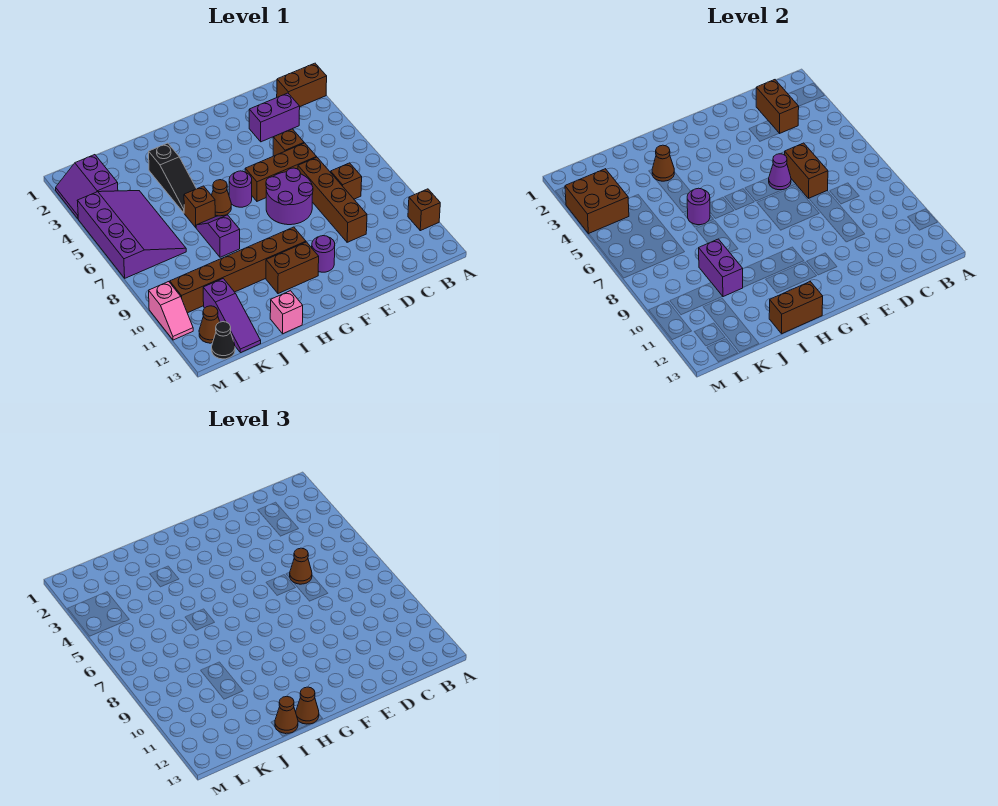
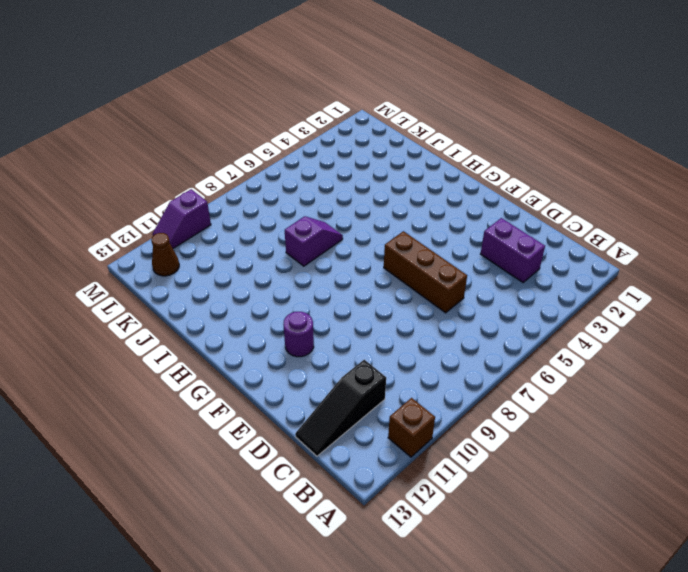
black slope C11:C13 level 1 top 11 -> black slope I3:I5 level 1 top 3
purple slope M10:M11 level 1 top 10 -> pink slope M10:M11 level 1 top 10
none -> brown brick A2:B2 level 1
none -> brown brick C8 level 1
none -> brown brick D5 level 1
none -> brown brick D7:D10 level 1

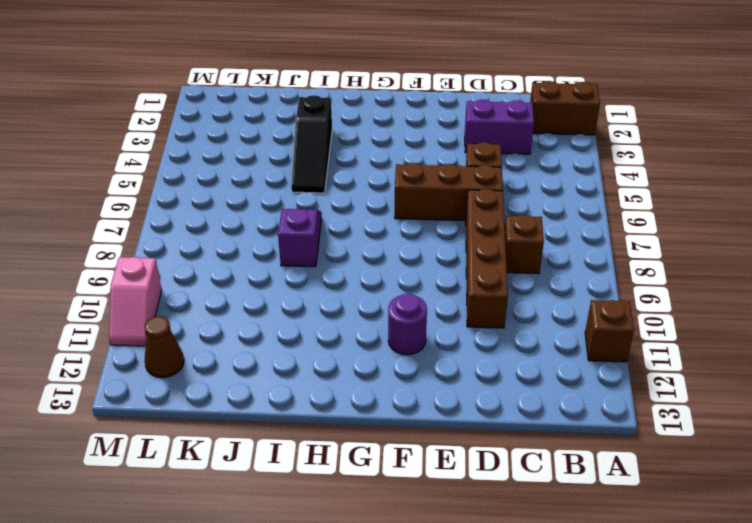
none -> purple round brick E7:F8 level 1
none -> purple round brick G6 level 1
none -> brown brick G10:L10 level 1
none -> brown brick G11:H11 level 1

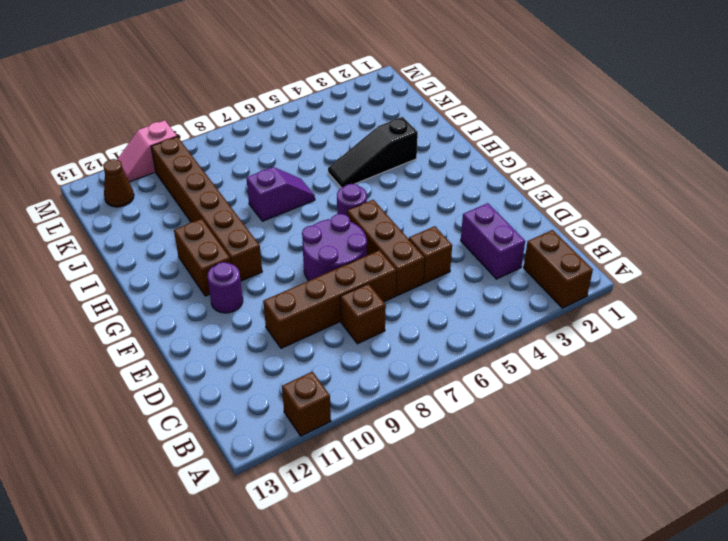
none -> brown cone H6 level 1
none -> brown brick I6 level 1
none -> pink brick I13 level 1
none -> purple slope K4:M7 level 1 top M

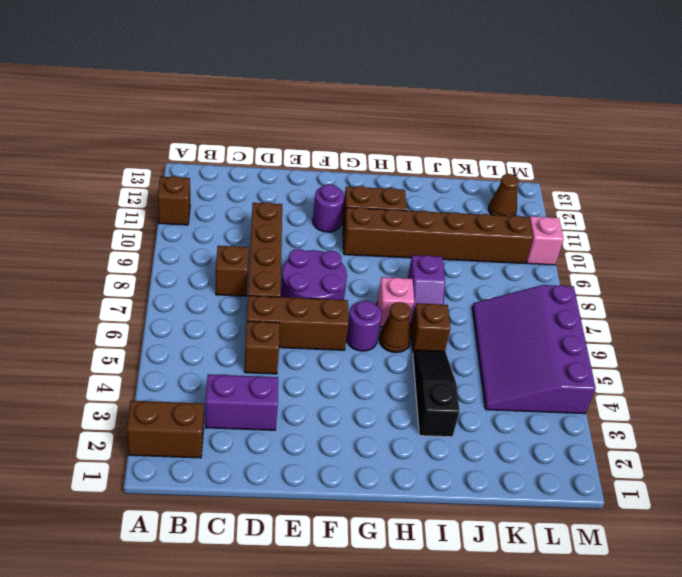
pink brick H7 level 1 -> pink brick I13 level 1
none -> purple slope K11:K13 level 1 top 11
none -> purple slope L2:M3 level 1 top L
none -> black cone L13 level 1
none -> brown brick C2:C3 level 2

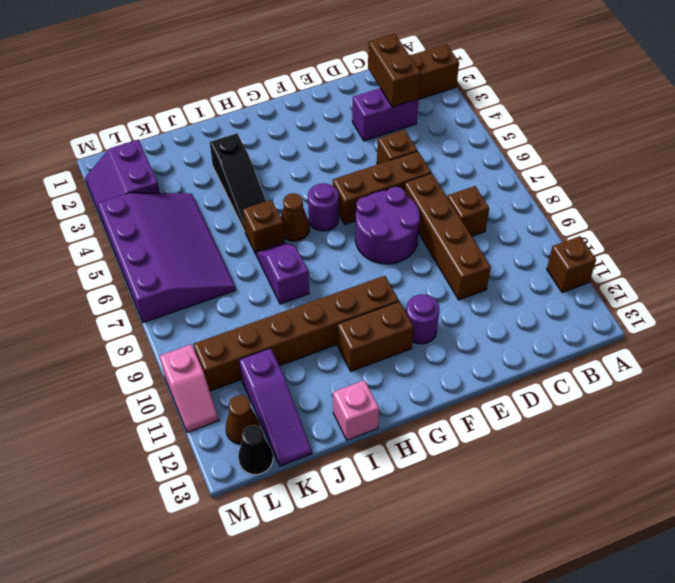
none -> brown brick D6:D7 level 2
none -> purple cone E6 level 2
none -> brown brick H13:I13 level 2
none -> brown cone I3 level 2

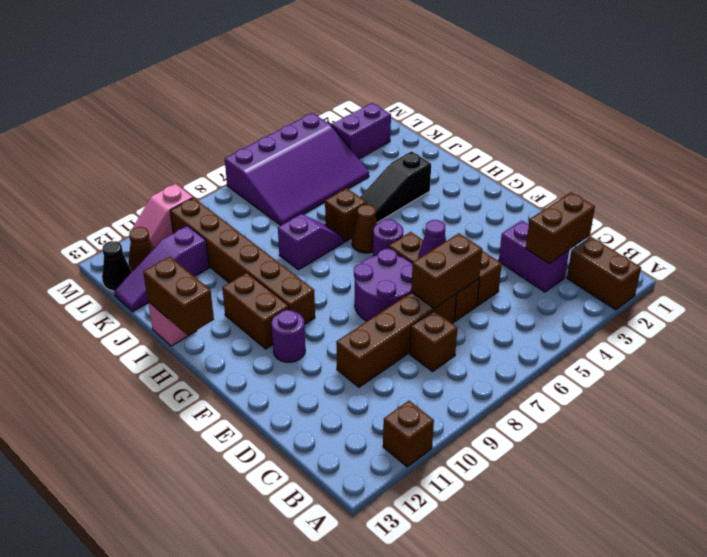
none -> brown cone I3 level 2
none -> purple round brick I6 level 2
none -> purple brick J9:J10 level 2
none -> brown brick L3:M4 level 2

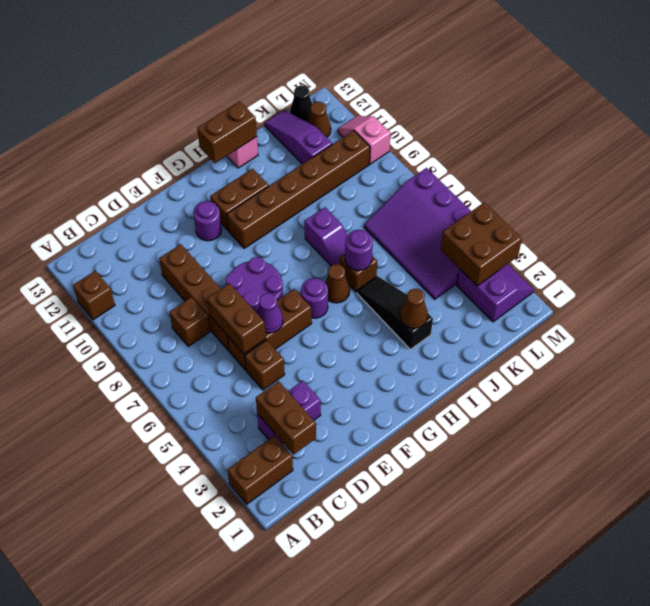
none -> purple brick J9:J10 level 2
none -> brown cone D6 level 3
none -> brown cone H13 level 3
none -> brown cone I13 level 3

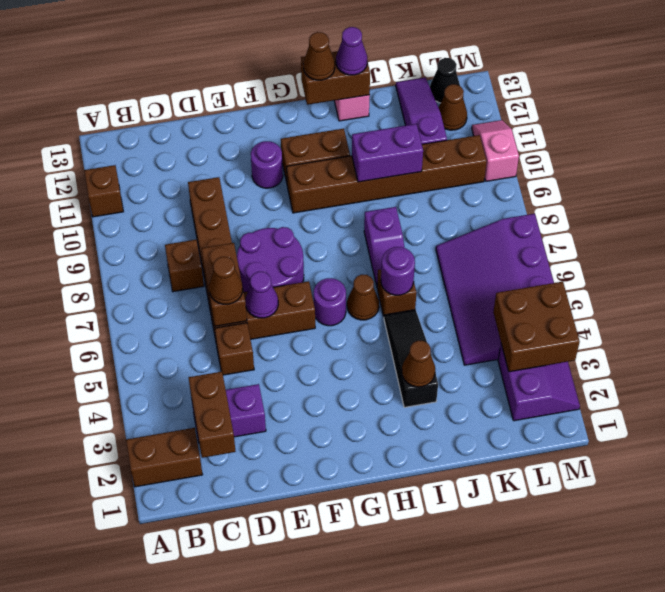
purple brick I10:J10 level 2 -> purple brick J9:J10 level 2
purple cone I13 level 3 -> brown cone I13 level 3

